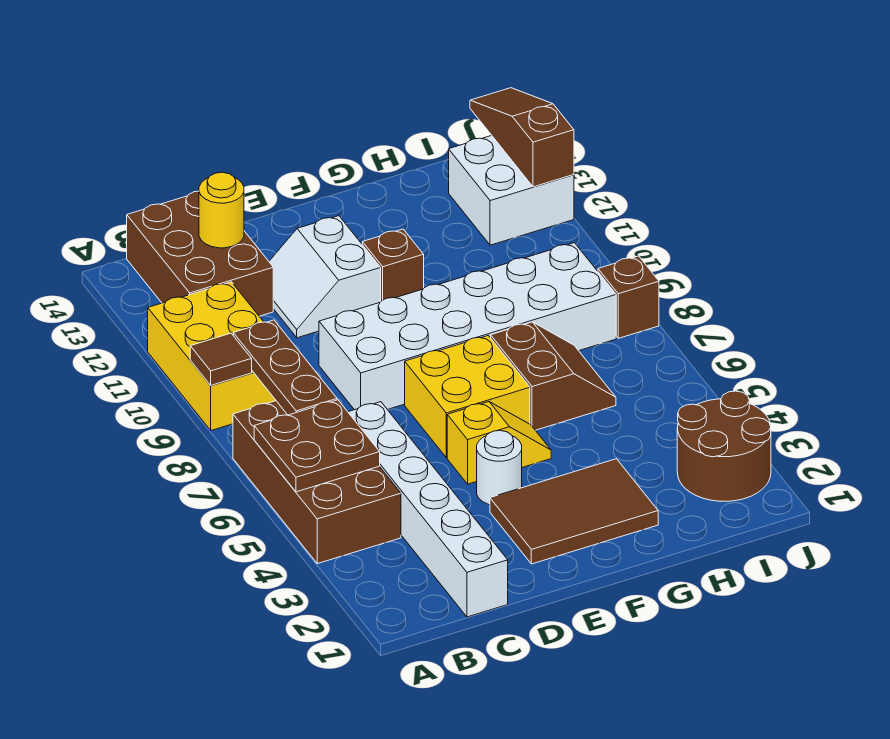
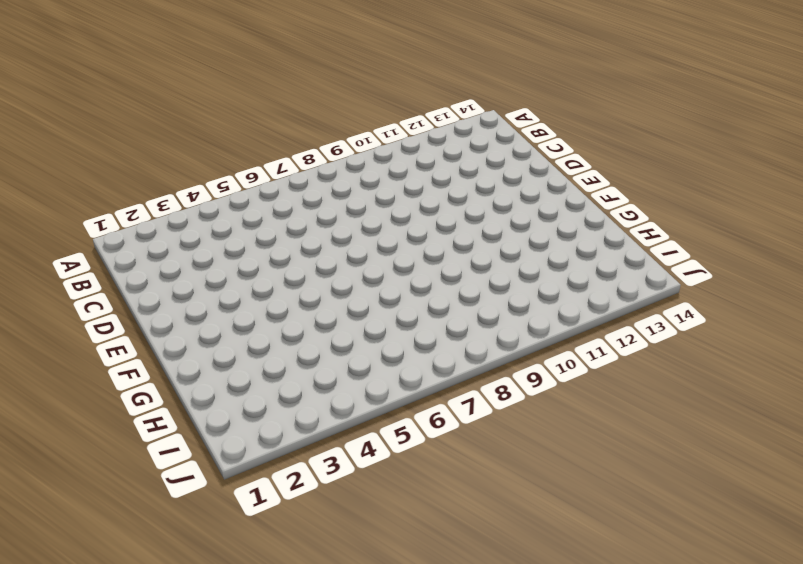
none -> brown brick A4:B7 level 1
none -> yellow brick A9:B11 level 1
none -> brown brick B12:C14 level 1

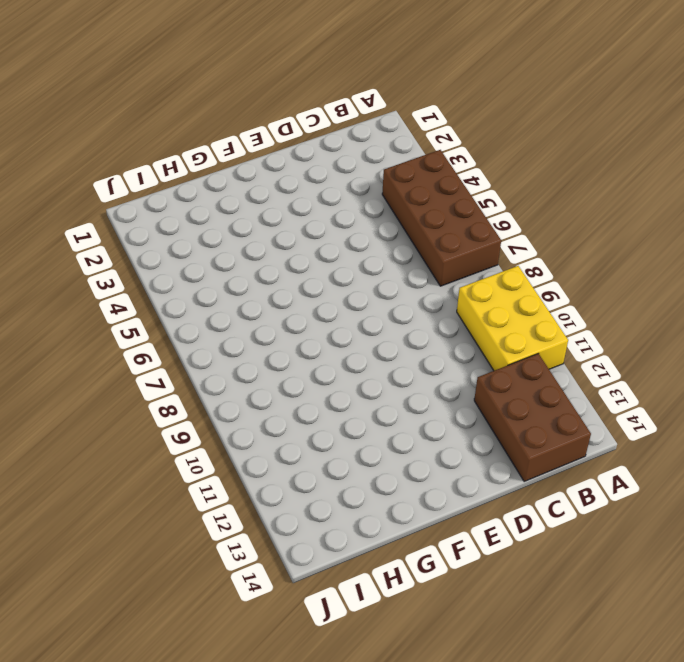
none -> white brick C1:C6 level 1
none -> white brick D8:I9 level 1
none -> white slope D11:E12 level 1 top E

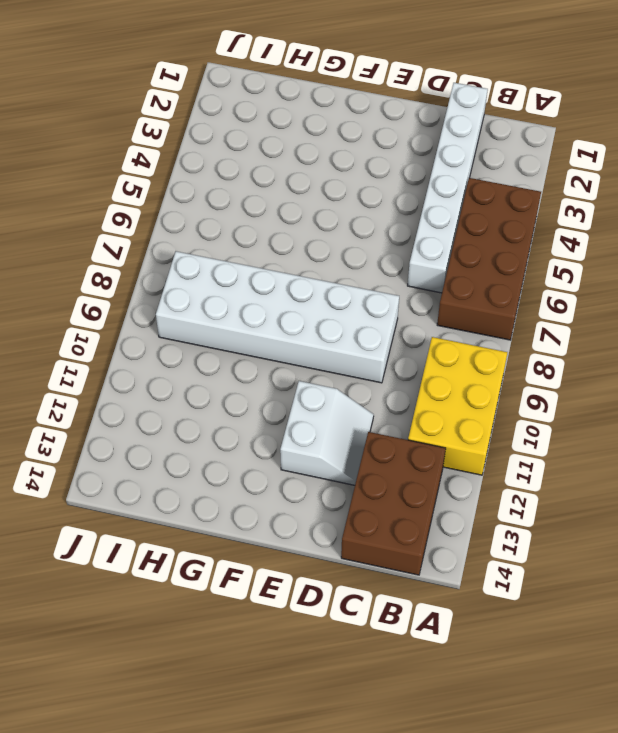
none -> brown tile E2:G3 level 1
none -> white round brick E4 level 1
none -> yellow slope E5:F5 level 1 top E

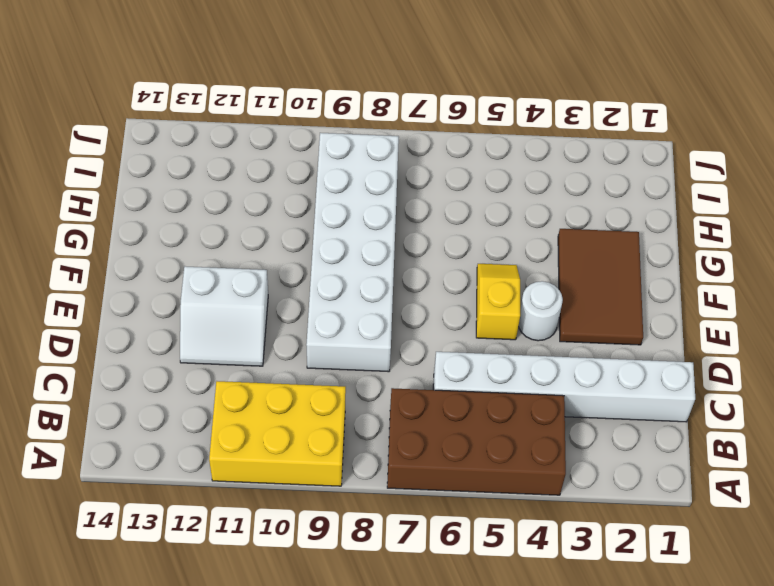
none -> brown brick B12:C14 level 1
none -> yellow brick E6:F7 level 1
none -> brown brick F11 level 1

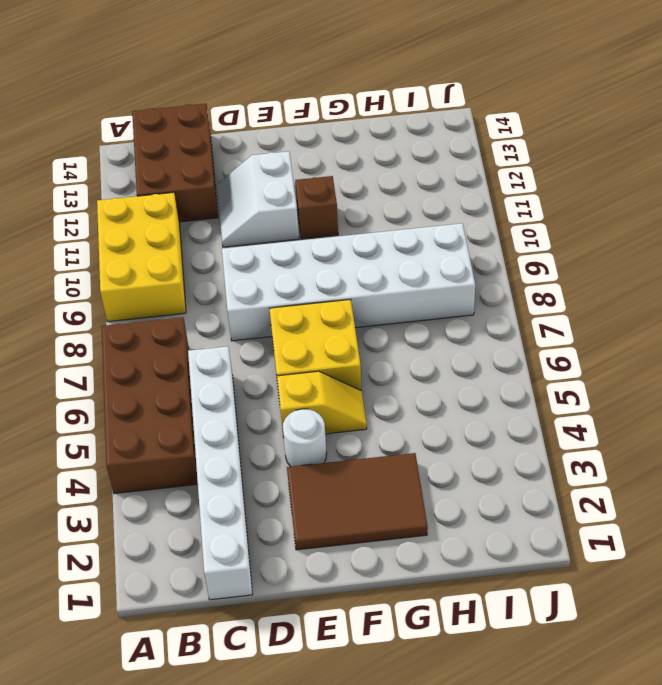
none -> brown slope G6:H7 level 1 top G
none -> brown round brick I2:J3 level 1
none -> white brick I12:J13 level 1

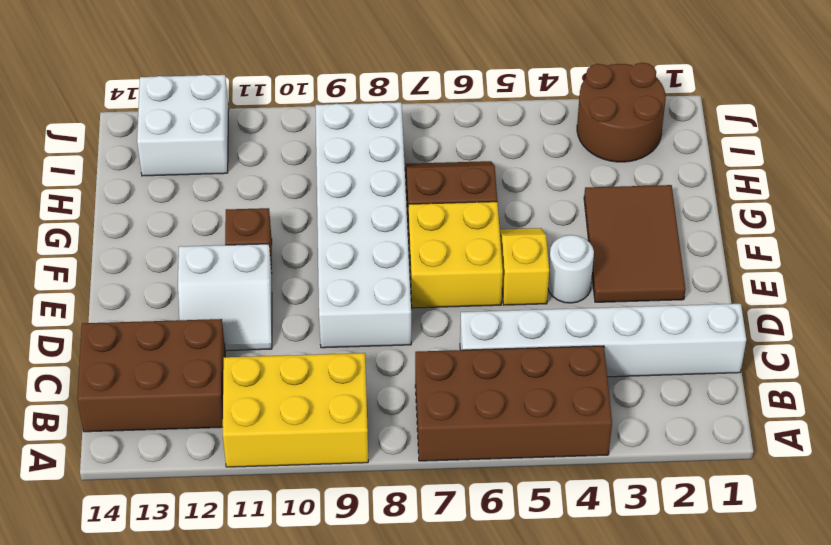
none -> brown brick J8 level 1
none -> brown plate A5:B6 level 2
none -> brown tile A9 level 2

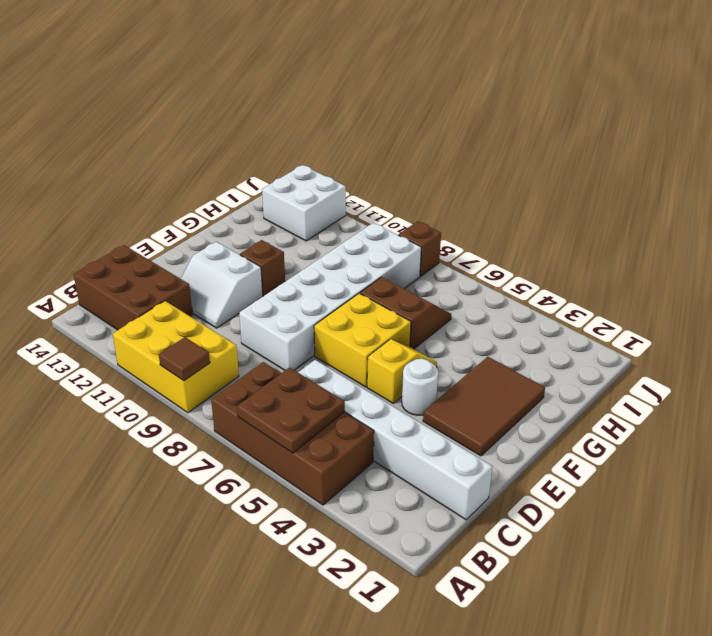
none -> brown round brick I2:J3 level 1
none -> brown plate B7:B9 level 2
none -> yellow round brick C13 level 2

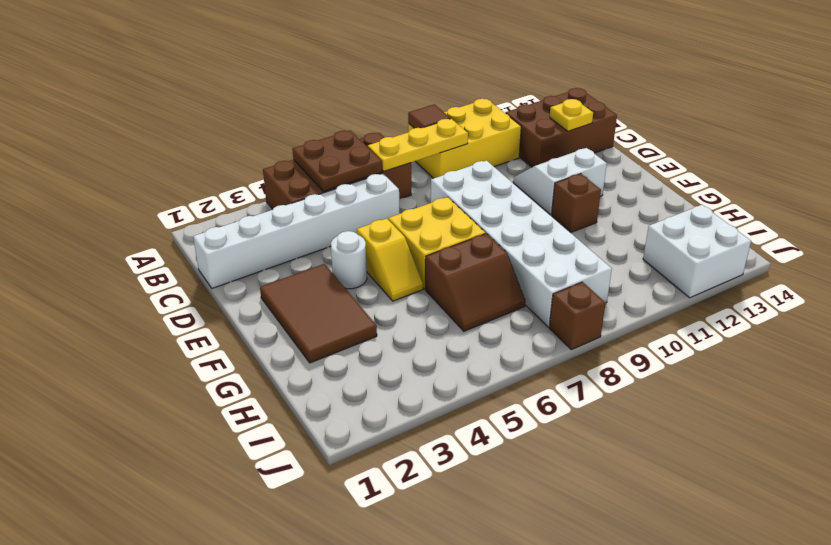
yellow plate B7:B9 level 2 -> brown plate B7:B9 level 2
yellow plate C13 level 2 -> yellow round brick C13 level 2
none -> brown round brick I2:J3 level 1
none -> brown slope J12:J14 level 2 top 12

